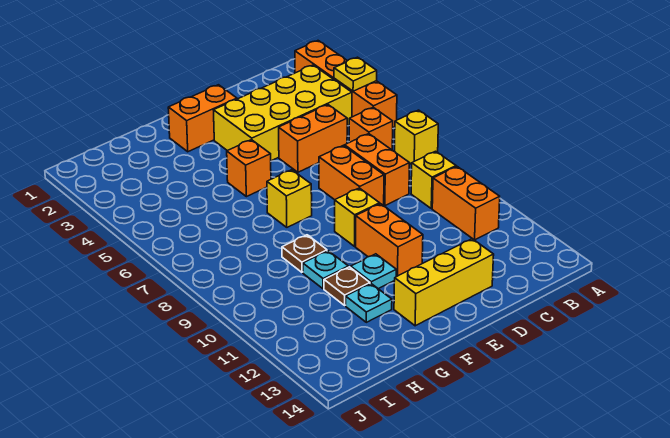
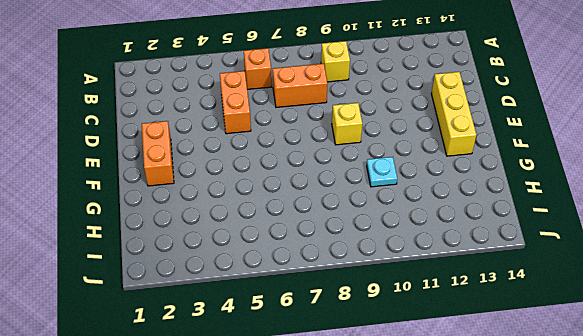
none -> orange brick A2:A5 level 1
none -> yellow brick A7 level 1
none -> yellow brick B3:E4 level 1

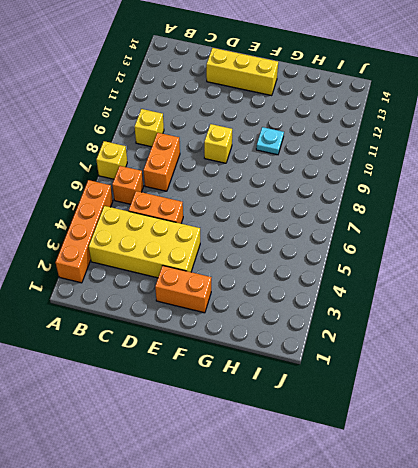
none -> orange brick B10:B11 level 1
none -> orange brick D7:D8 level 1
none -> orange brick E10:E11 level 1

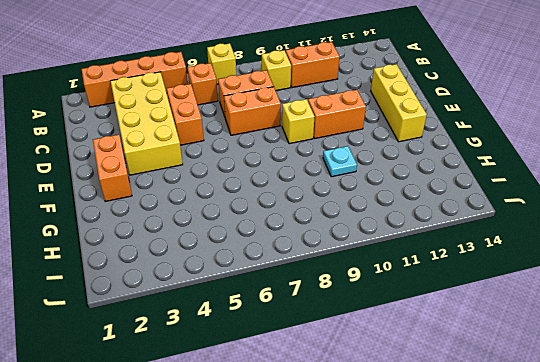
none -> orange brick F5 level 1
none -> yellow brick F7 level 1
none -> cyan plate F11 level 1

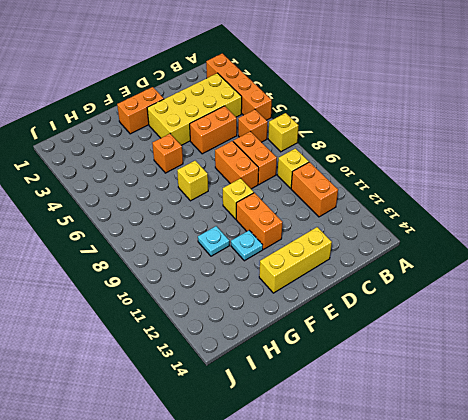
none -> brown plate G9 level 1
none -> brown plate G11 level 1
none -> cyan plate G12 level 1

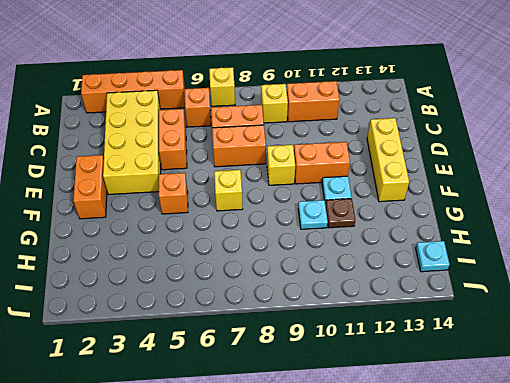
cyan plate I14 level 1 -> cyan plate G12 level 1
none -> brown plate G9 level 1
none -> yellow plate A4 level 2

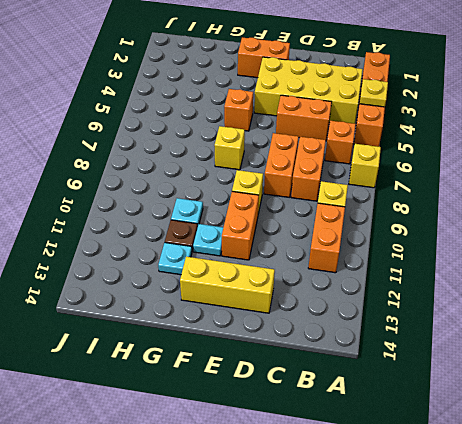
none -> brown plate G9 level 1

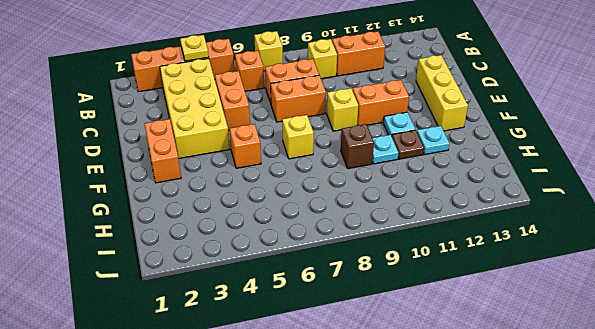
brown brick G9 level 1 -> brown plate G9 level 1

